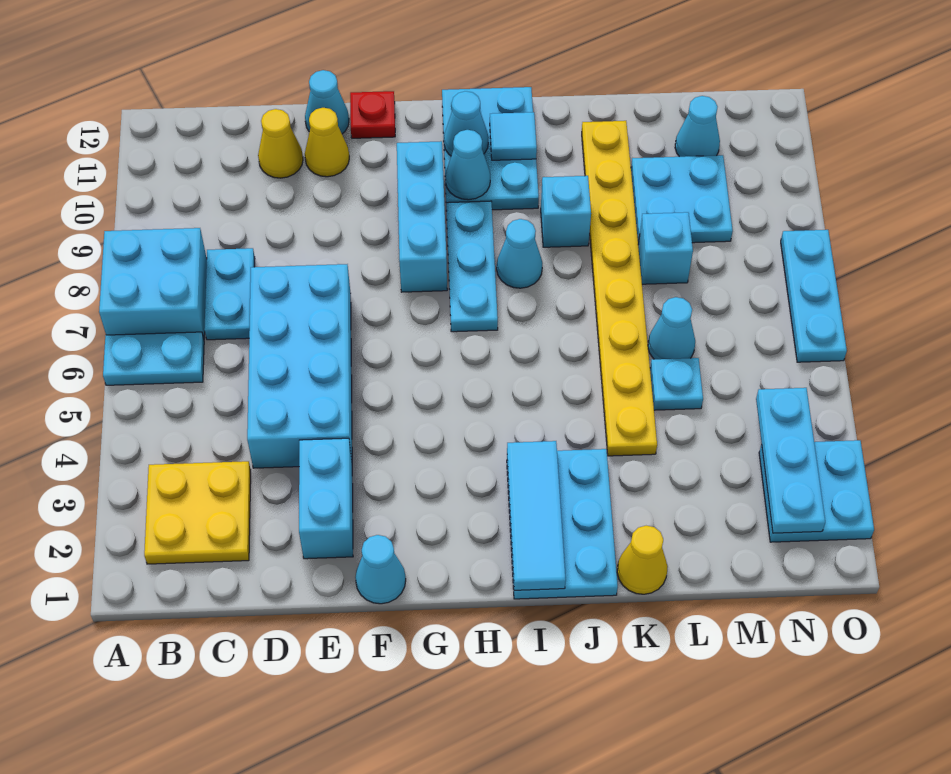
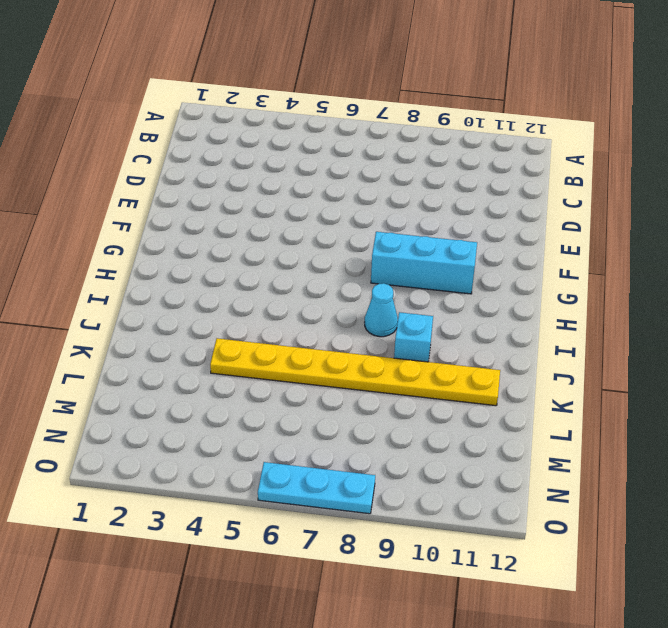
none -> cyan plate A6:B6 level 1
none -> cyan brick A7:B8 level 1
none -> yellow plate B2:C3 level 1
none -> cyan plate C7:C8 level 1

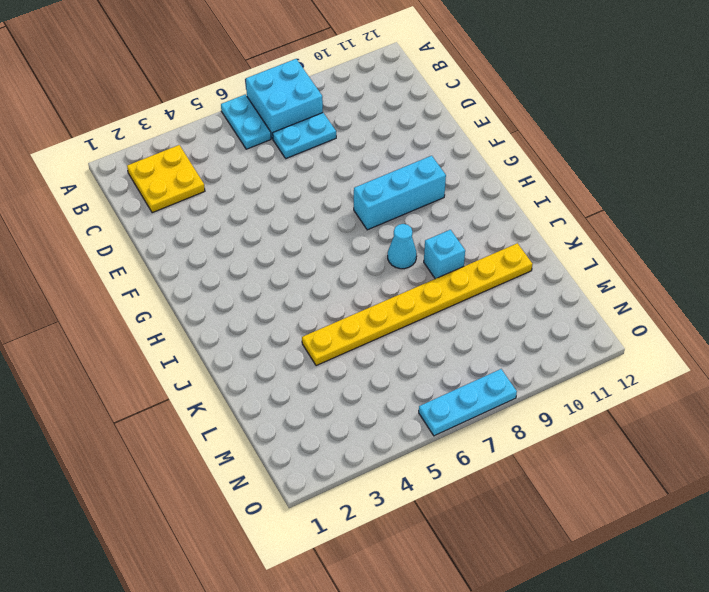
none -> cyan brick D4:E7 level 1
none -> yellow cone D11 level 1
none -> cyan brick E2:E3 level 1
none -> yellow cone E11 level 1

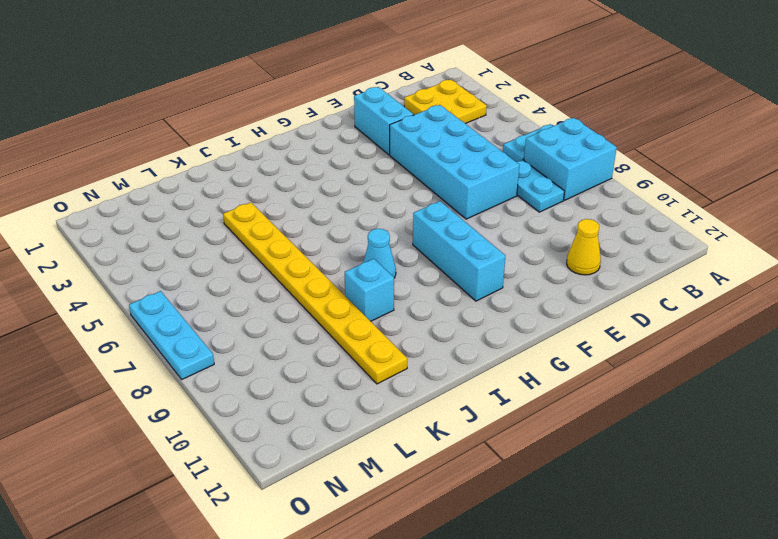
none -> yellow cone E11 level 1
none -> cyan cone E12 level 1
none -> cyan cone F1 level 1
none -> red plate F12 level 1

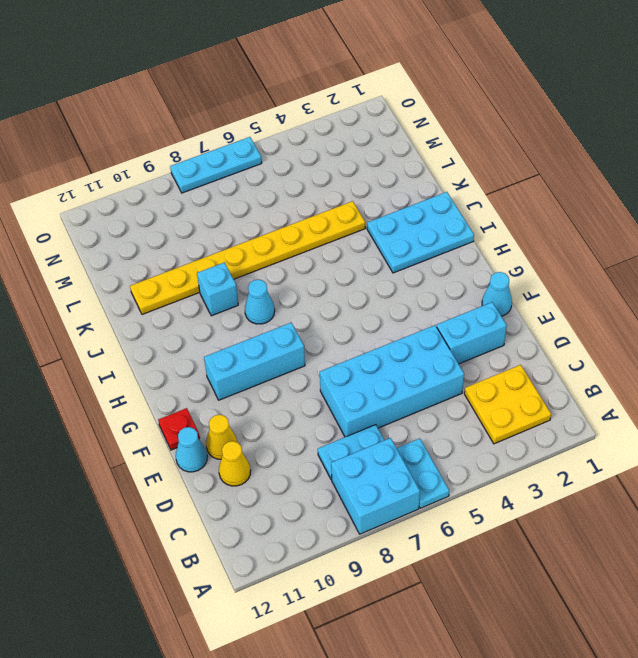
none -> cyan plate H7:H9 level 1
none -> cyan plate H10:I12 level 1
none -> yellow cone K1 level 1
none -> cyan plate L5 level 1

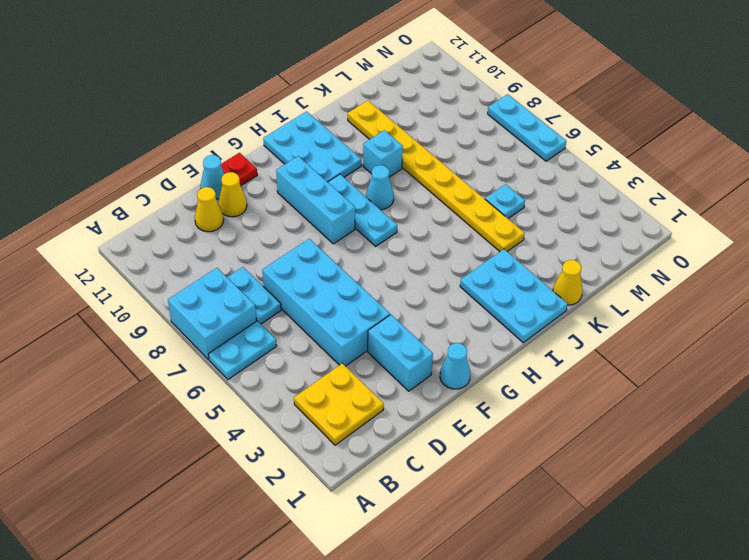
none -> cyan cone L6 level 1
none -> cyan brick L8 level 1
none -> cyan plate L9:M10 level 1
none -> cyan cone M11 level 1

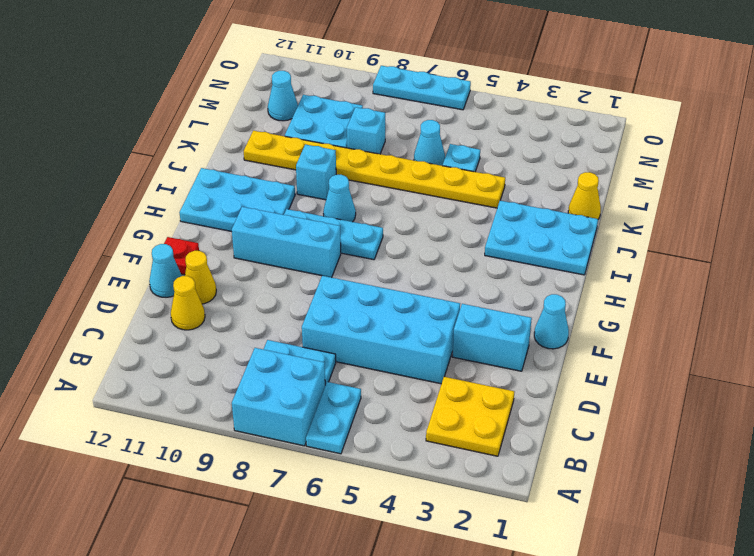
none -> cyan plate N2:O3 level 1
none -> cyan cone H10 level 2
none -> cyan cone H11 level 2
none -> cyan tile I1:I3 level 2

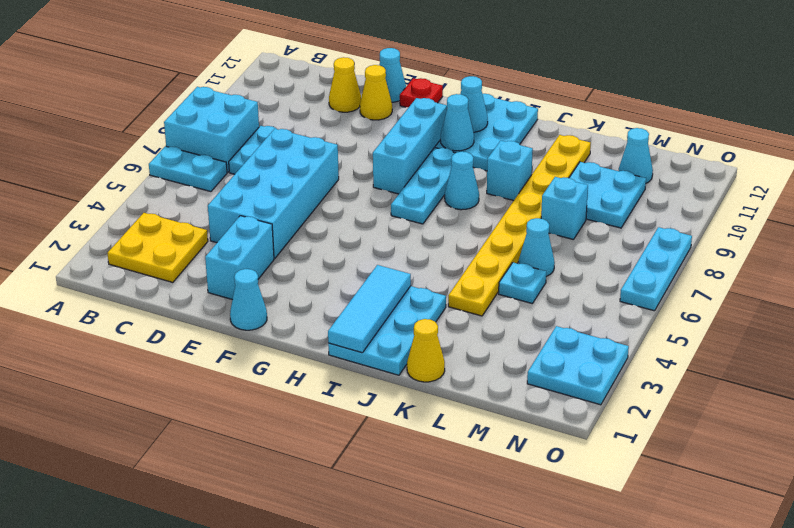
none -> cyan tile I11 level 2
none -> cyan plate N2:N4 level 2

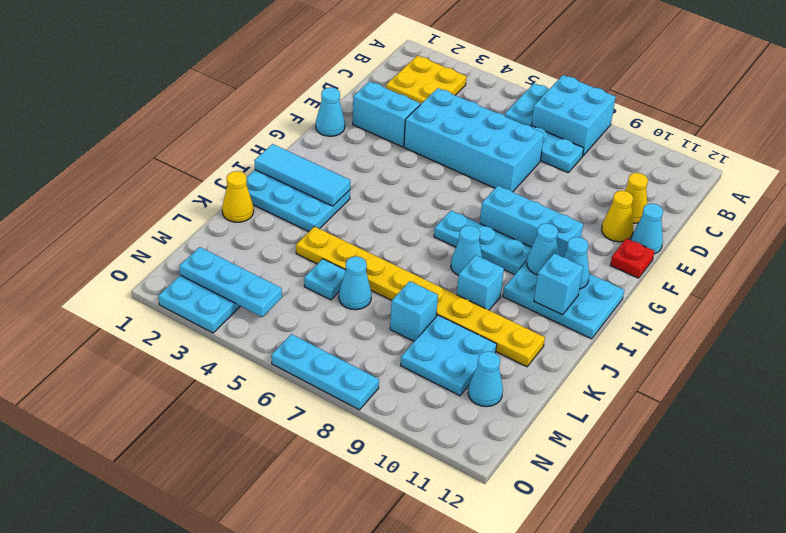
cyan brick I11 level 2 -> cyan tile I11 level 2

